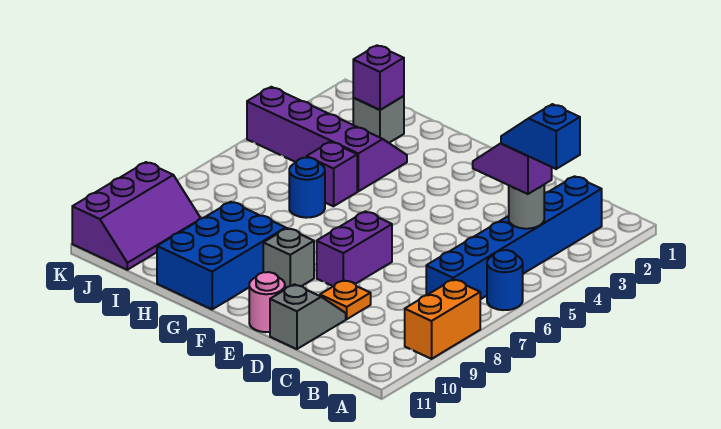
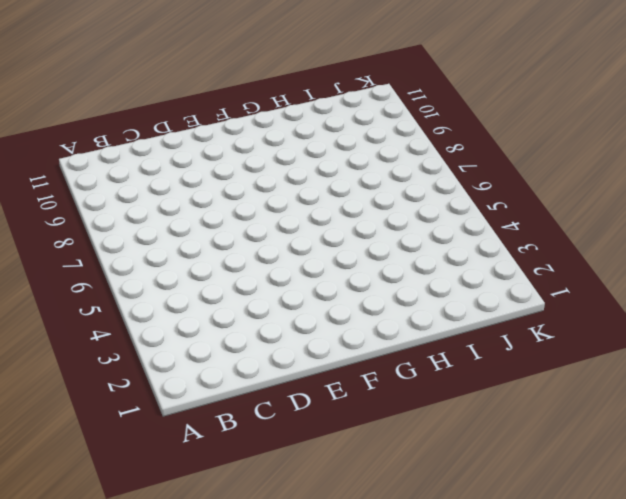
none -> blue round brick A6 level 1
none -> orange brick A8:A9 level 1
none -> blue brick B2:B7 level 1

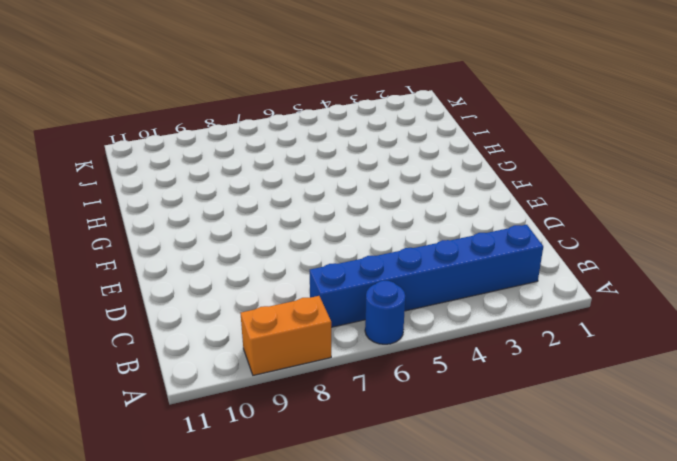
none -> orange plate D9 level 1
none -> grey slope D10:D11 level 1 top 11
none -> purple brick E7:E8 level 1

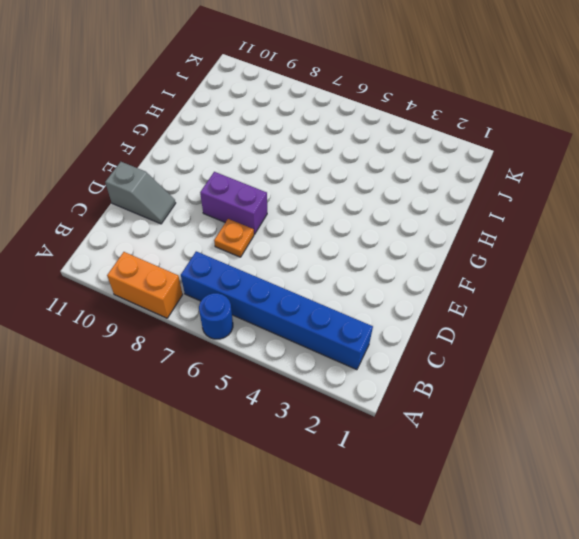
orange plate D7 level 1 -> orange plate D9 level 1
none -> pink round brick E11 level 1
none -> grey brick F9 level 1
none -> blue brick G9:H11 level 1

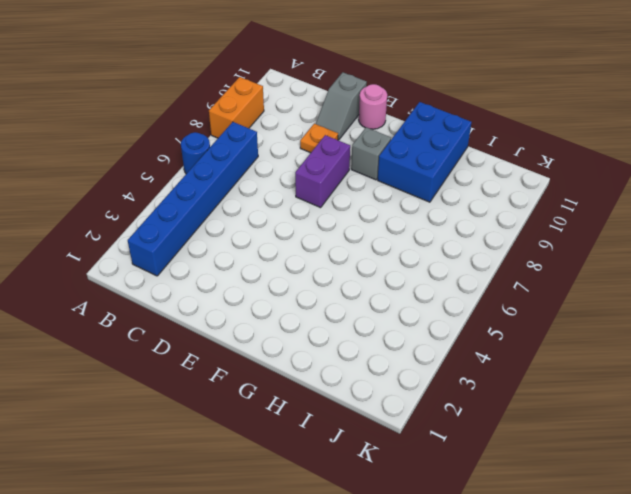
none -> purple slope H3:K4 level 1 top 4
none -> purple brick H5 level 1
none -> blue round brick H6 level 1

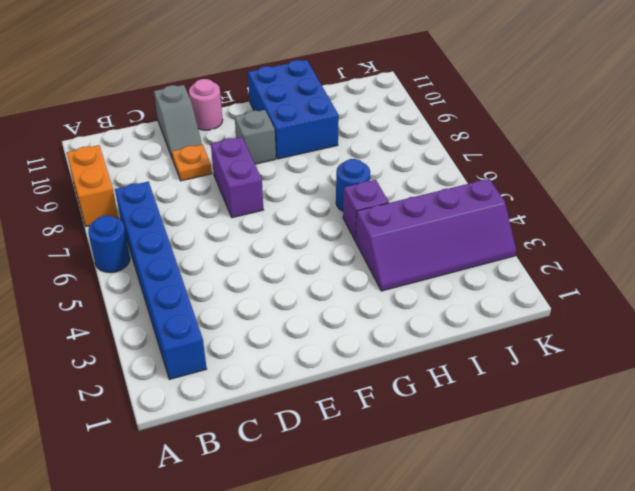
none -> grey brick I2 level 1
none -> purple slope J9:K11 level 1 top K
none -> grey round brick B4 level 2

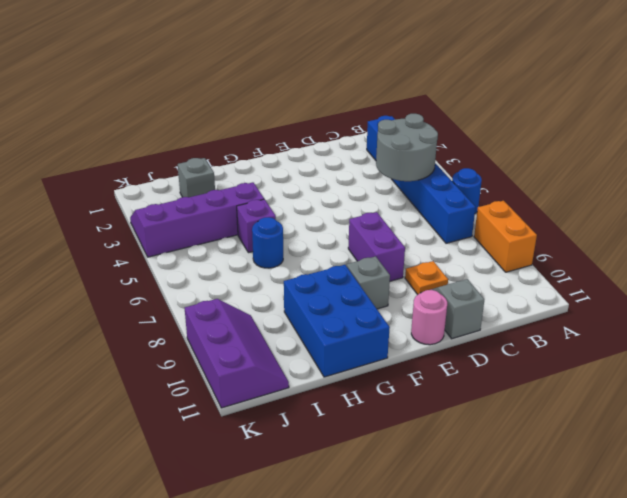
grey round brick B4:C5 level 2 -> grey round brick B4 level 2
none -> purple brick I2 level 2
none -> purple slope B4:C4 level 3 top B
none -> blue slope A4:B4 level 4 top A

